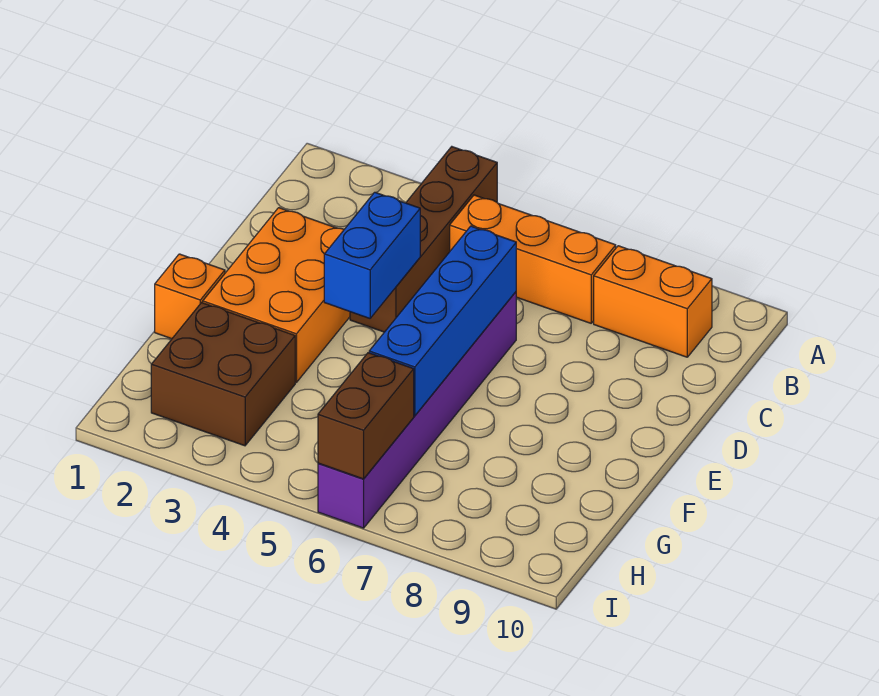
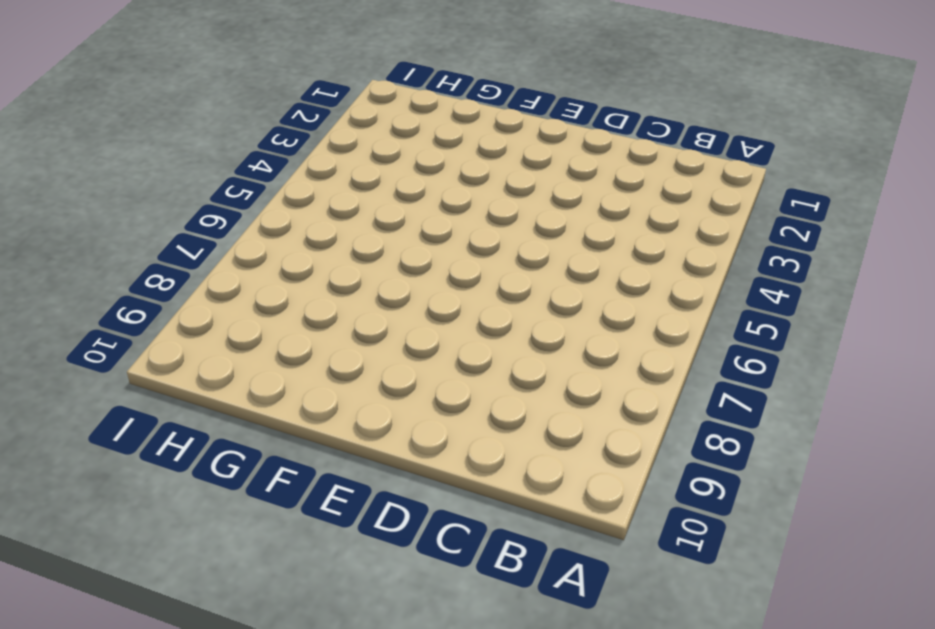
none -> brown brick A4:D4 level 1
none -> orange brick B5:B7 level 1

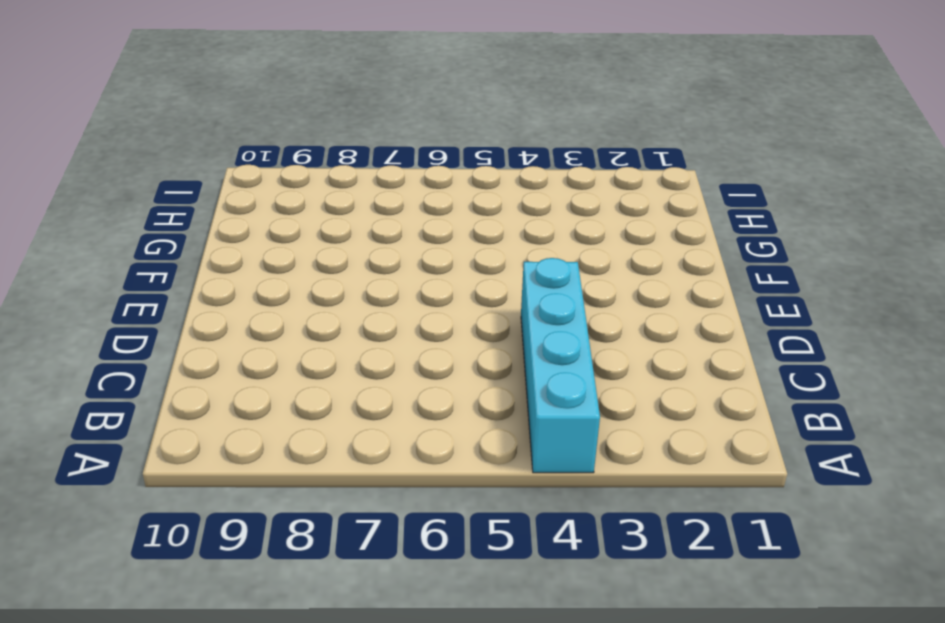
cyan brick A4:D4 level 1 -> brown brick A4:D4 level 1
none -> orange brick B5:B7 level 1
none -> orange brick B8:B9 level 1

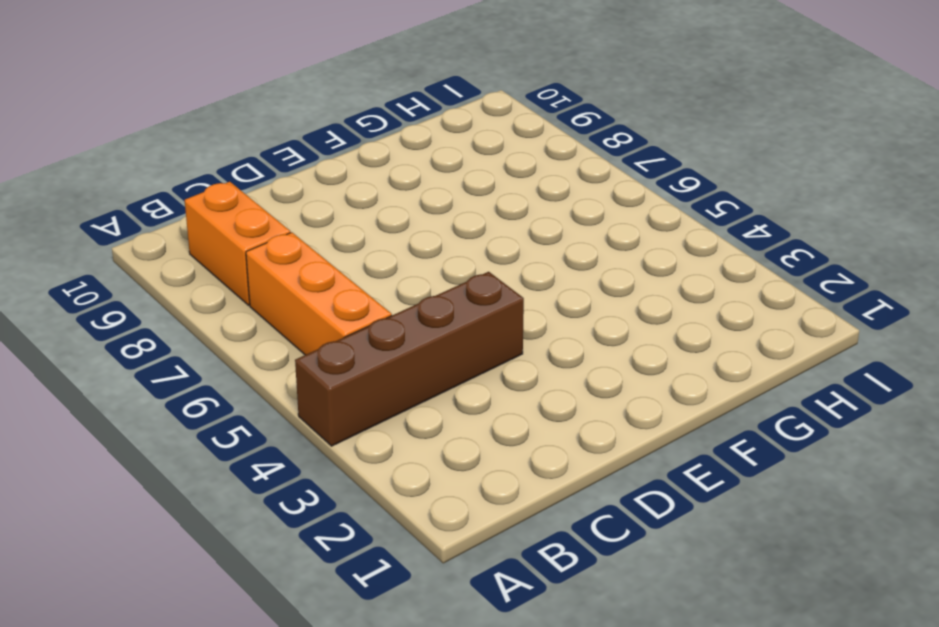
none -> orange brick D2:F3 level 1
none -> purple brick D6:I6 level 1

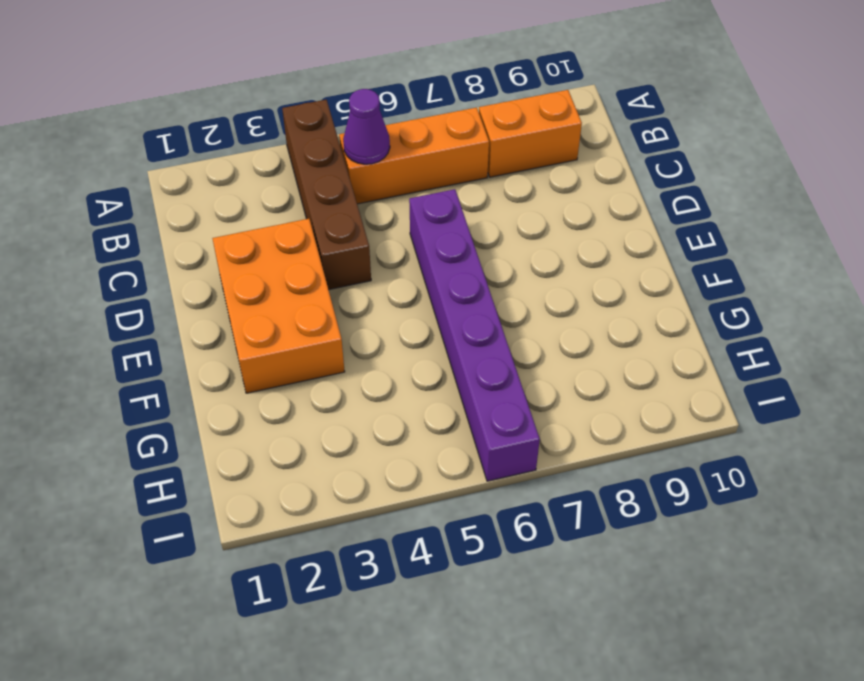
purple cone B5 level 2 -> none
none -> orange brick F1 level 1
none -> brown brick G2:H3 level 1

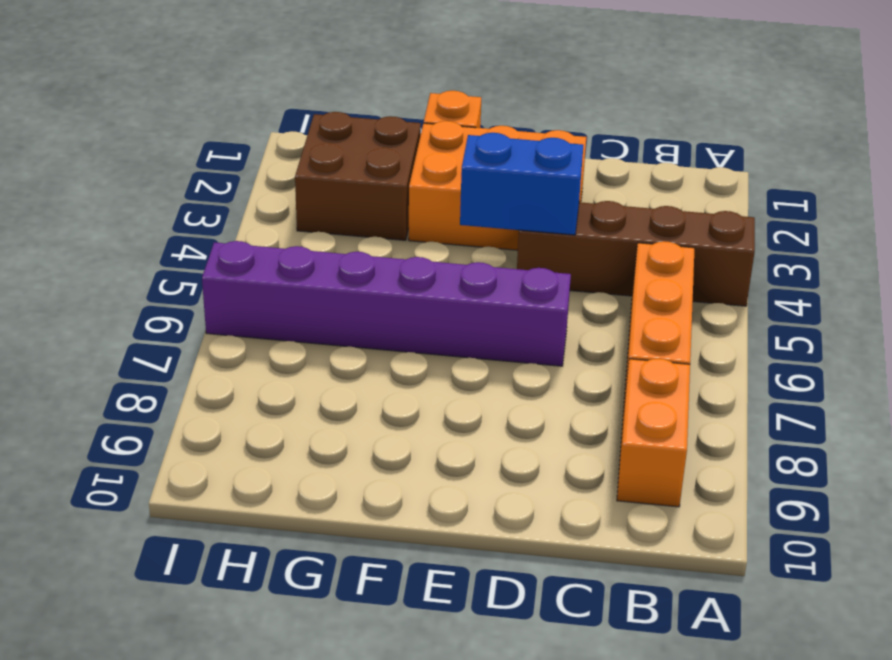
none -> blue brick D6:G6 level 2
none -> brown brick H6:I6 level 2

